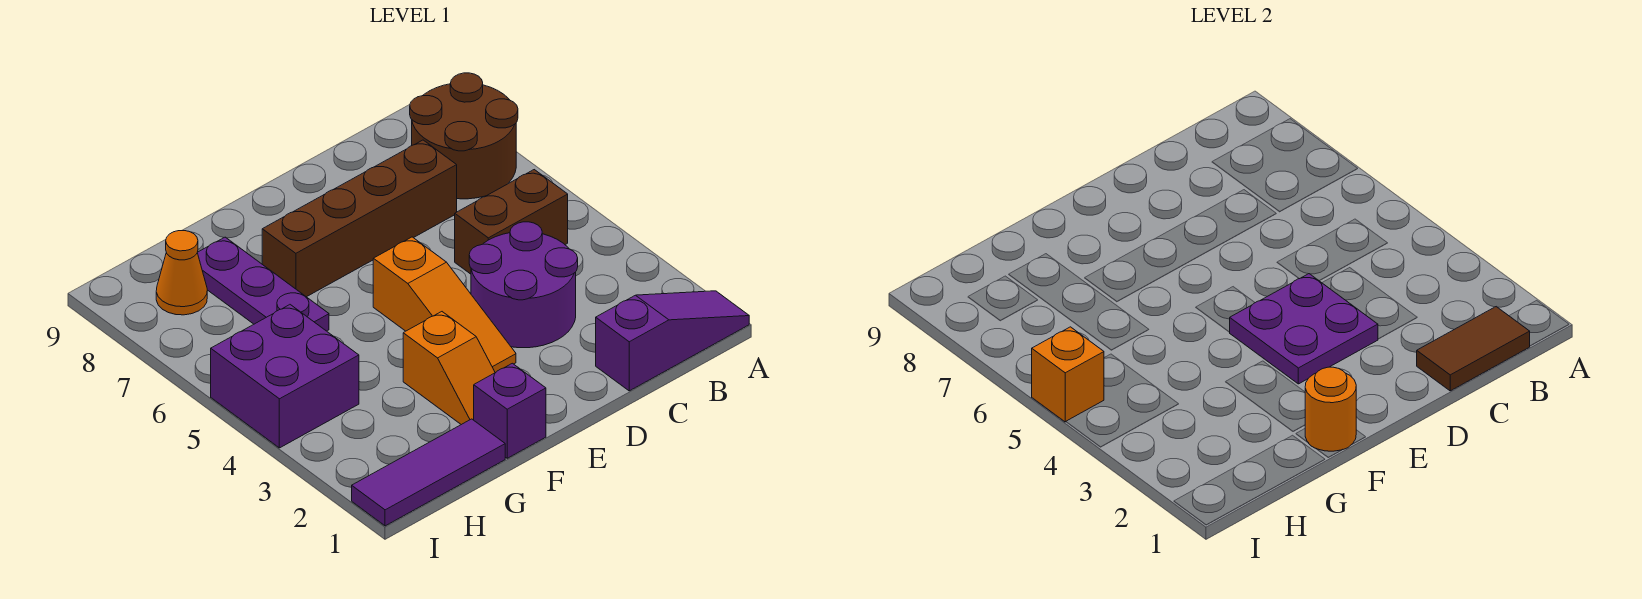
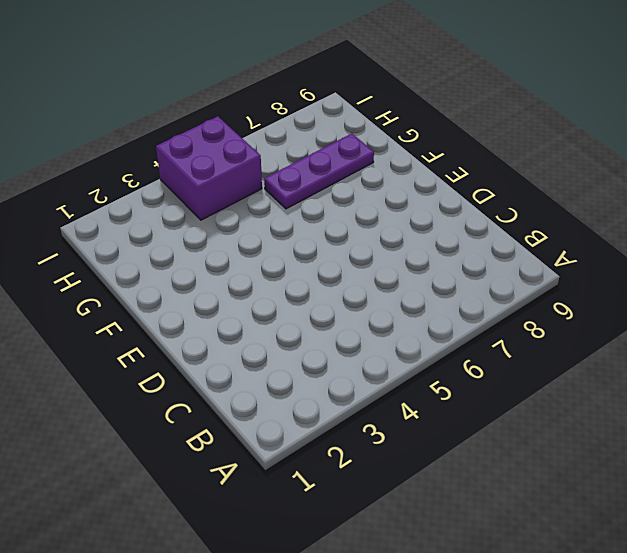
none -> purple slope A1:C1 level 1 top C
none -> brown round brick A7:B8 level 1
none -> brown brick B5:C5 level 1

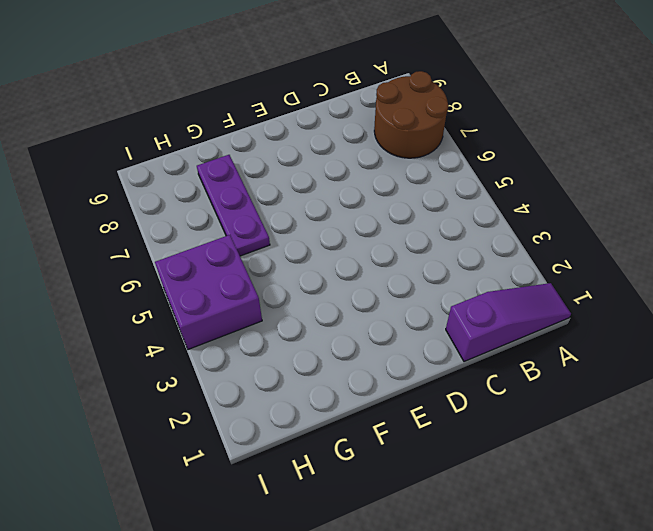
none -> brown brick B5:C5 level 1
none -> purple round brick C3:D4 level 1
none -> brown brick C7:F7 level 1

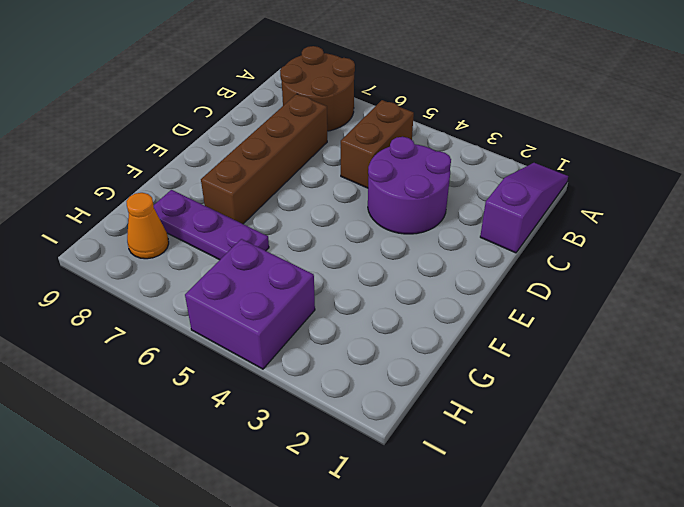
none -> orange slope E3:E5 level 1 top 5
none -> purple brick F1 level 1
none -> orange slope F2:F3 level 1 top 3

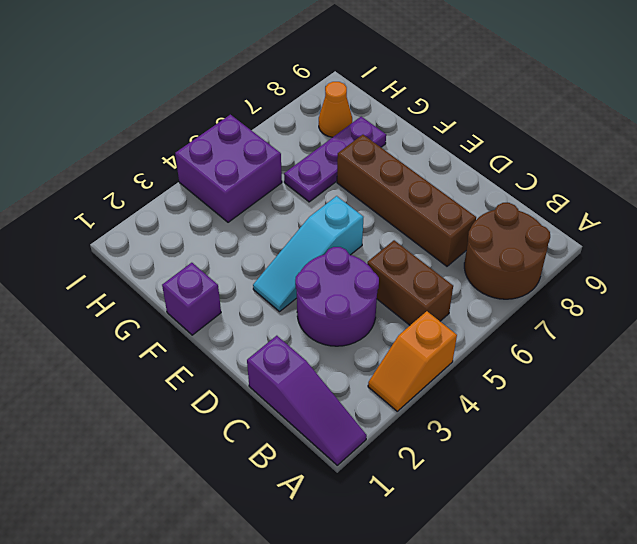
orange slope A3:A4 level 1 top 4 -> orange slope F2:F3 level 1 top 3
cyan slope E3:E5 level 1 top 5 -> orange slope E3:E5 level 1 top 5
none -> purple tile G1:I1 level 1
none -> brown tile B1:C1 level 2
none -> purple plate D3:E4 level 2

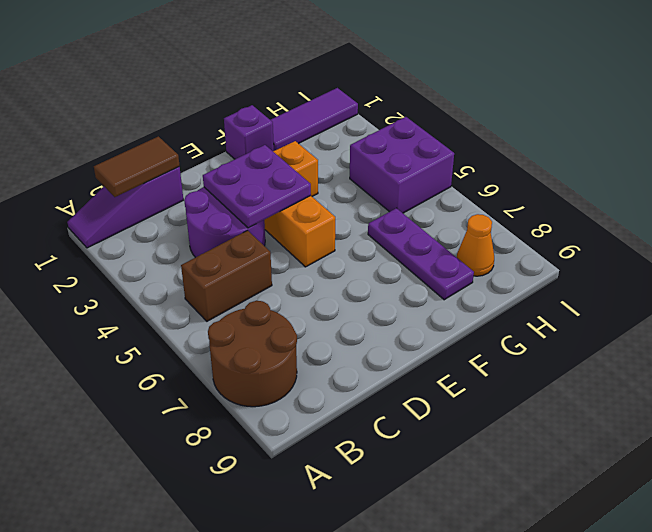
none -> brown brick C7:F7 level 1
none -> orange round brick F1 level 2
none -> orange brick I5 level 2

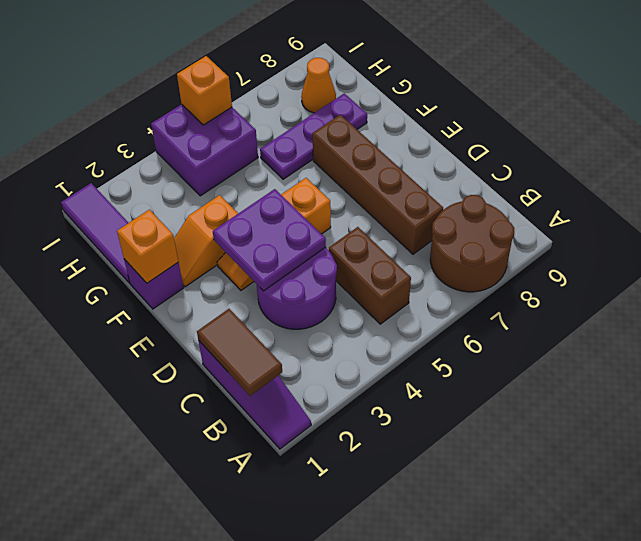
orange brick F1 level 2 -> orange round brick F1 level 2

